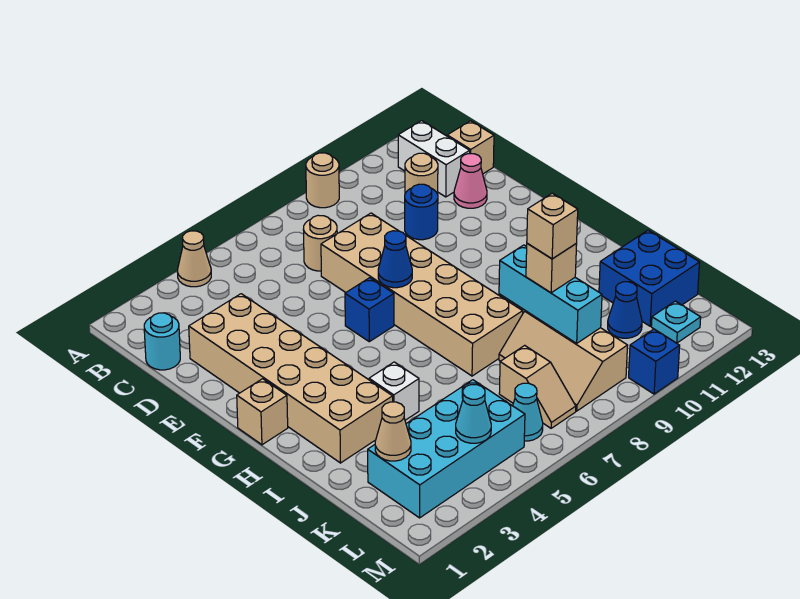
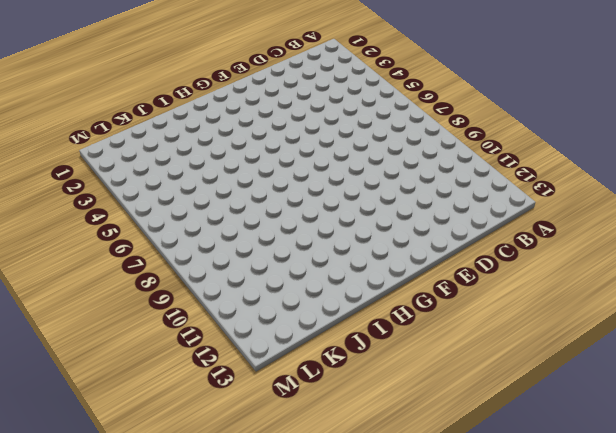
none -> tan cone A4 level 1
none -> tan round brick A9 level 1
none -> white brick B12:C12 level 1

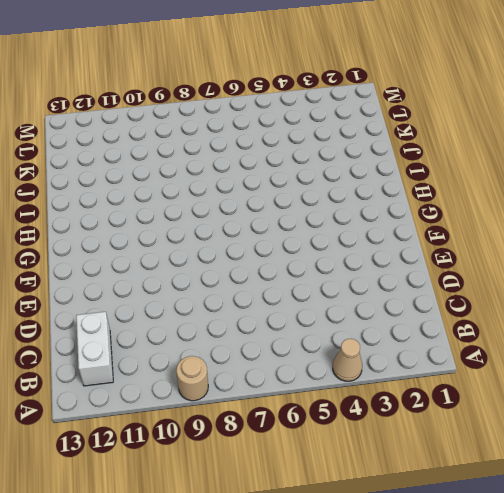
none -> cyan round brick C1 level 1
none -> tan round brick C7 level 1
none -> tan round brick C11 level 1

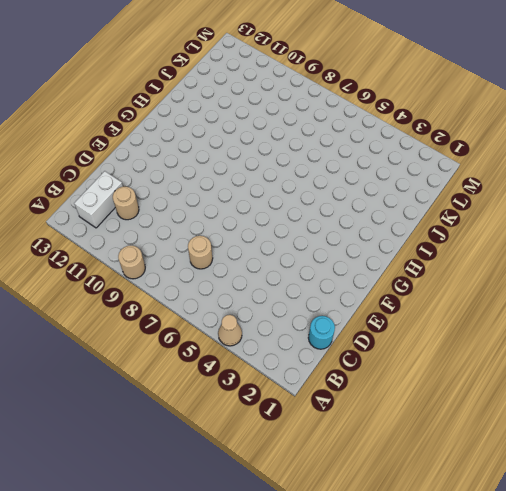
none -> tan brick C13 level 1
none -> tan brick D2:I3 level 1
none -> tan brick D7:I8 level 1

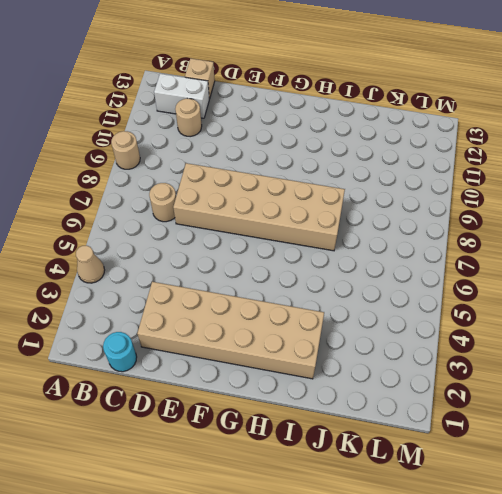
none -> blue round brick D10 level 1
none -> pink cone D12 level 1
none -> blue brick F6 level 1

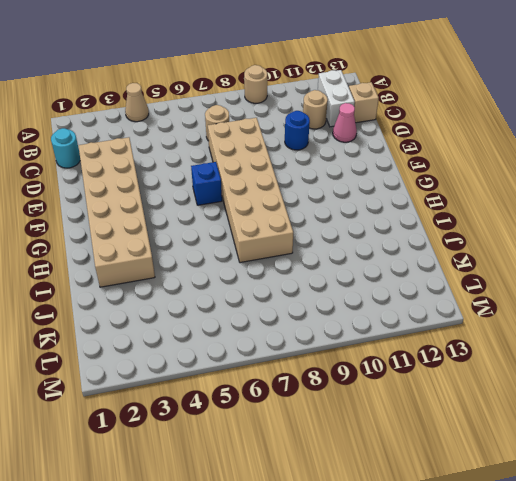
none -> tan brick G1 level 1
none -> white brick I4 level 1
none -> tan slope J8:L9 level 1 top 9

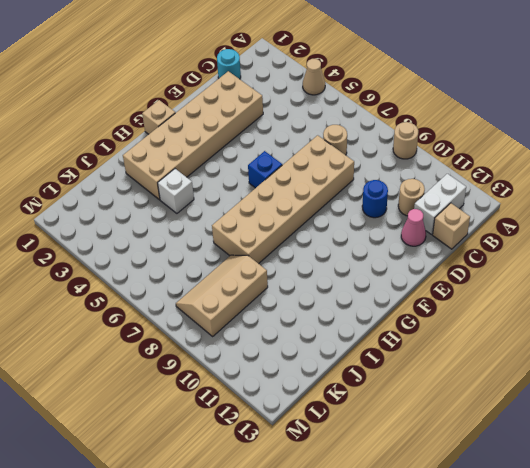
none -> blue brick J12:K13 level 1
none -> cyan brick K2:L5 level 1
none -> tan slope K7:L7 level 1 top K

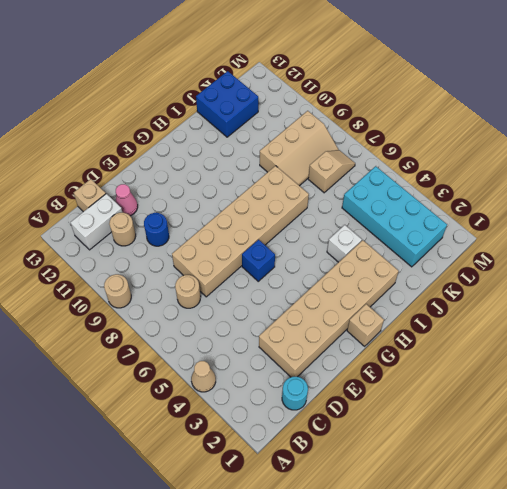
none -> blue cone K11 level 1
none -> cyan cone L6 level 1
none -> cyan plate L12 level 1

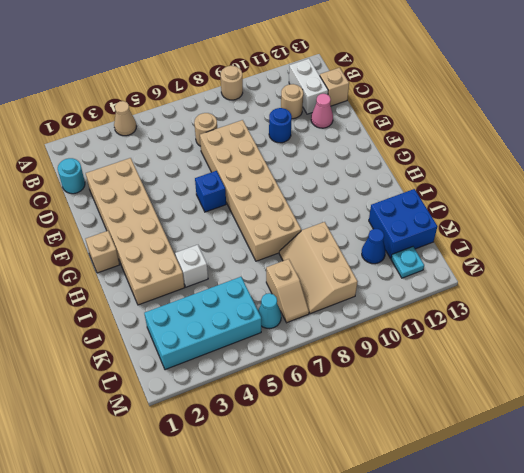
none -> blue brick M10 level 1
none -> blue cone F7 level 2
none -> cyan brick I9:K9 level 2

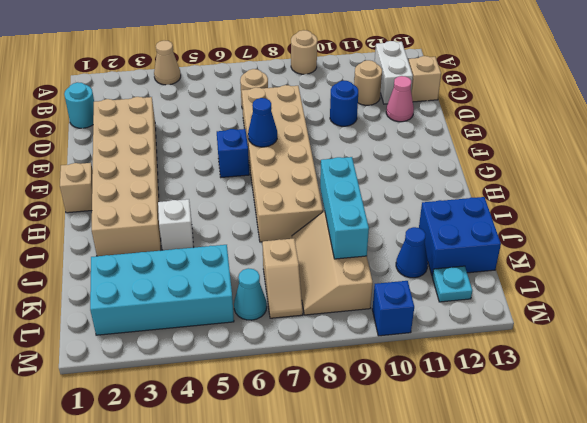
none -> tan cone K2 level 2
none -> cyan cone L4 level 2
none -> tan brick J9 level 3

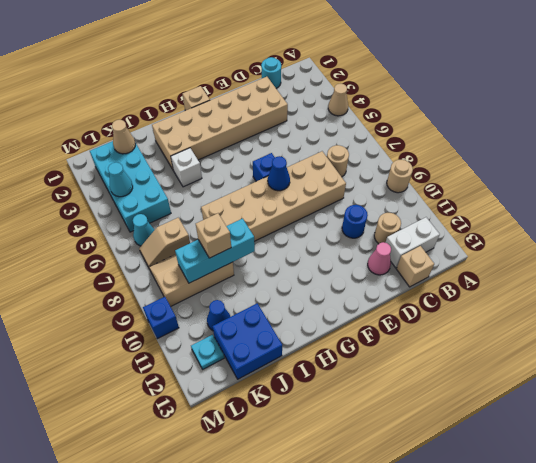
none -> tan brick J9 level 4

